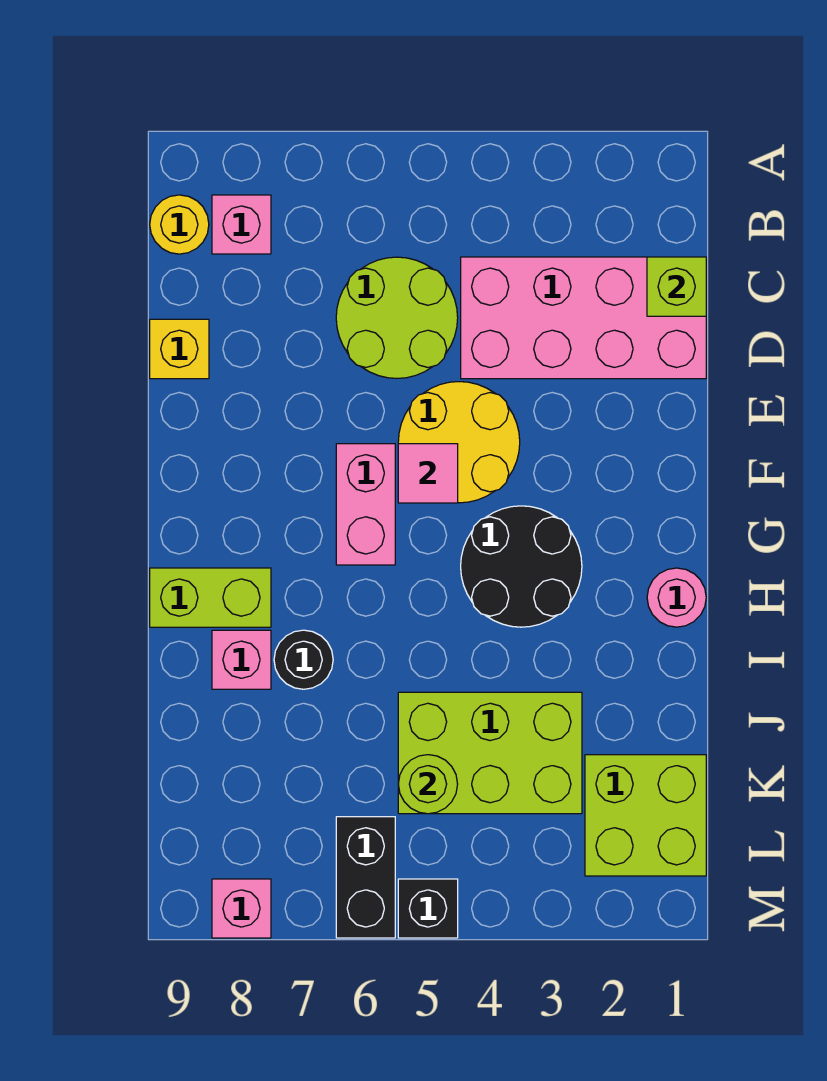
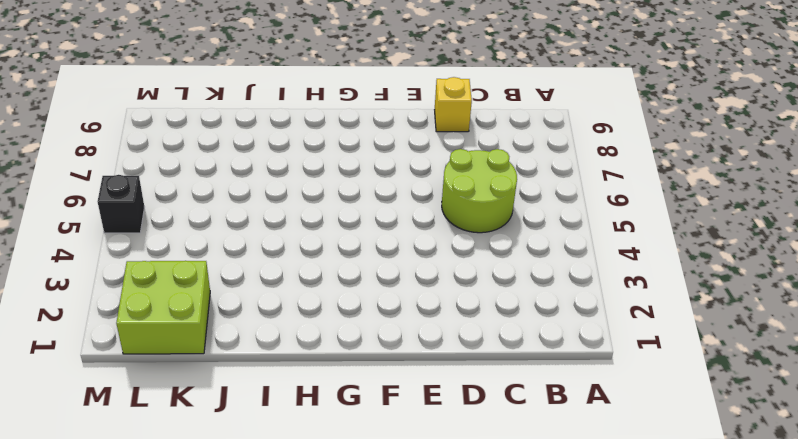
none -> pink brick B8 level 1
none -> yellow round brick B9 level 1
none -> pink brick C1:D4 level 1

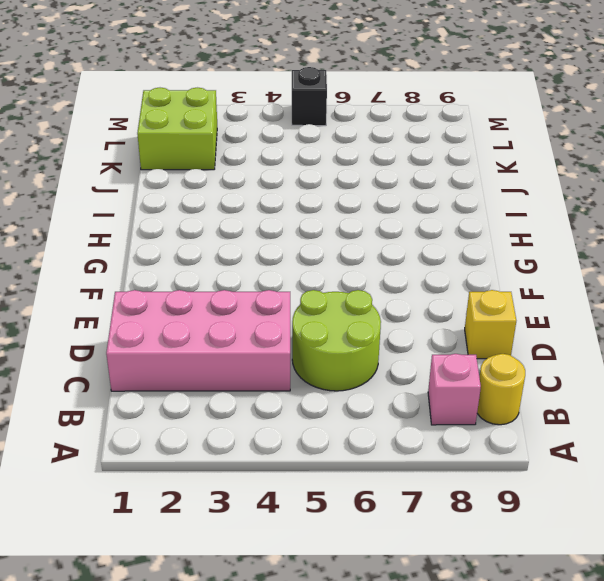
none -> yellow round brick E4:F5 level 1
none -> pink brick F6:G6 level 1
none -> black round brick G3:H4 level 1

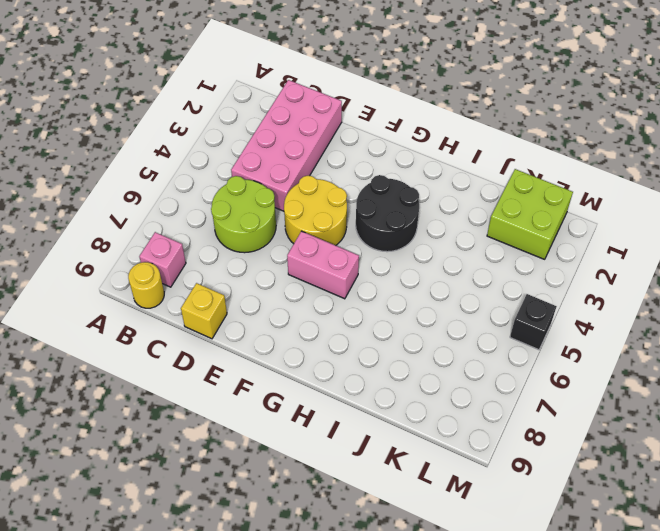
none -> pink round brick H1 level 1
none -> lime brick H8:H9 level 1
none -> black round brick I7 level 1

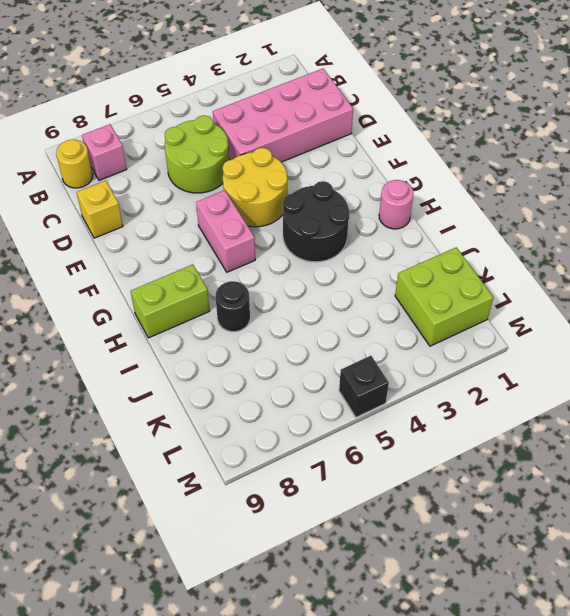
none -> pink brick I8 level 1
none -> lime brick J3:K5 level 1
none -> black brick L6:M6 level 1

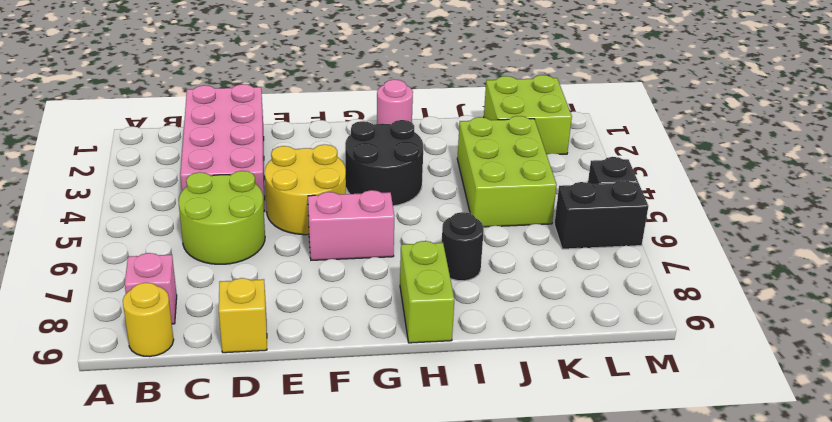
none -> pink brick I8 level 1
none -> pink brick M8 level 1
none -> lime brick C1 level 2

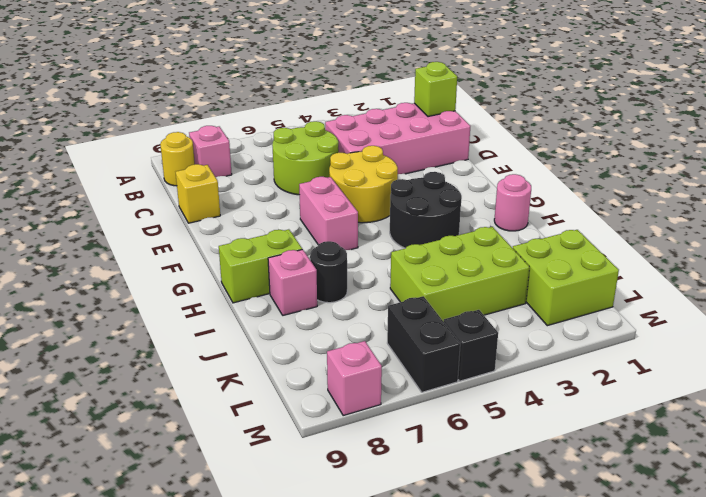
none -> pink tile F5 level 2
none -> lime round brick K5 level 2

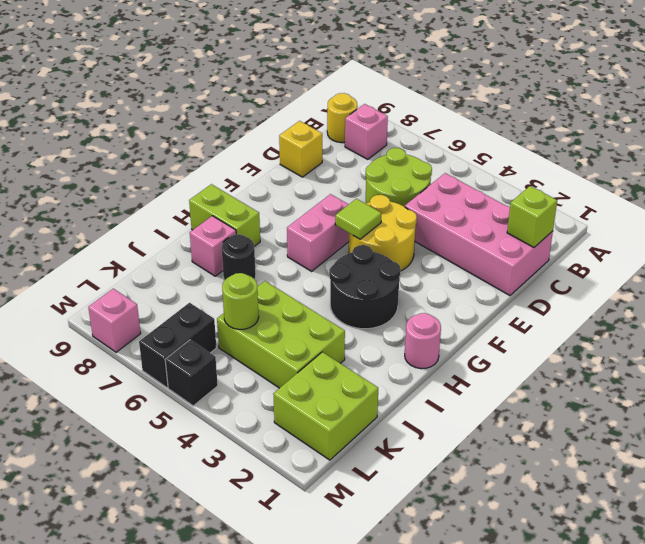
lime tile F5 level 2 -> pink tile F5 level 2

